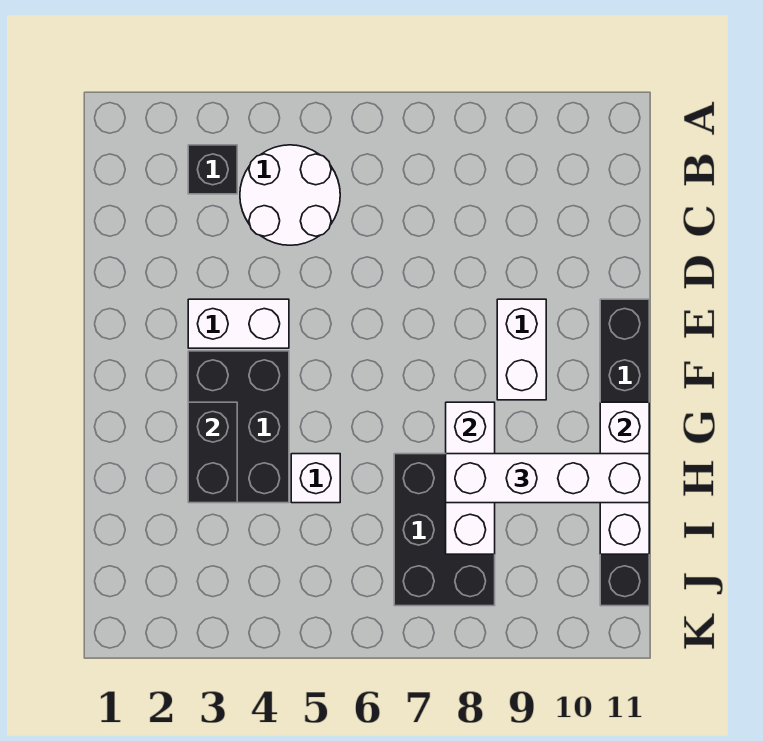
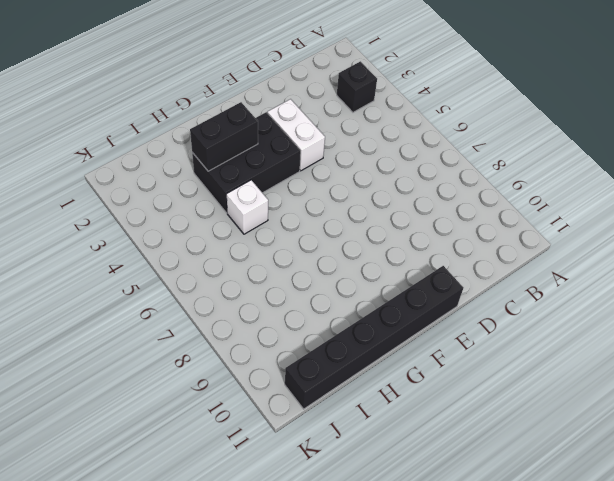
none -> white round brick B4:C5 level 1
none -> white brick E9:F9 level 1
none -> black brick H7:J8 level 1

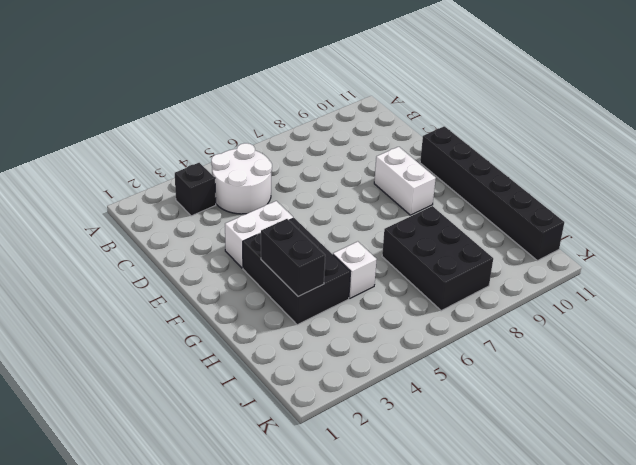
none -> white brick G8:I8 level 2
none -> white brick G11:I11 level 2
none -> white brick H8:H11 level 3

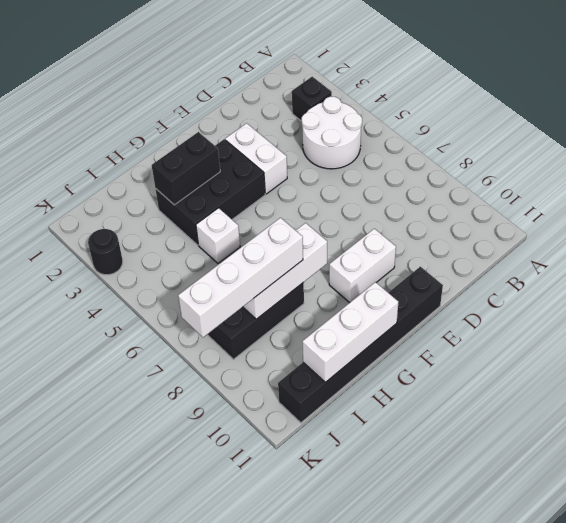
white brick H8:K8 level 3 -> white brick H8:H11 level 3
black round brick K3 level 1 -> none

